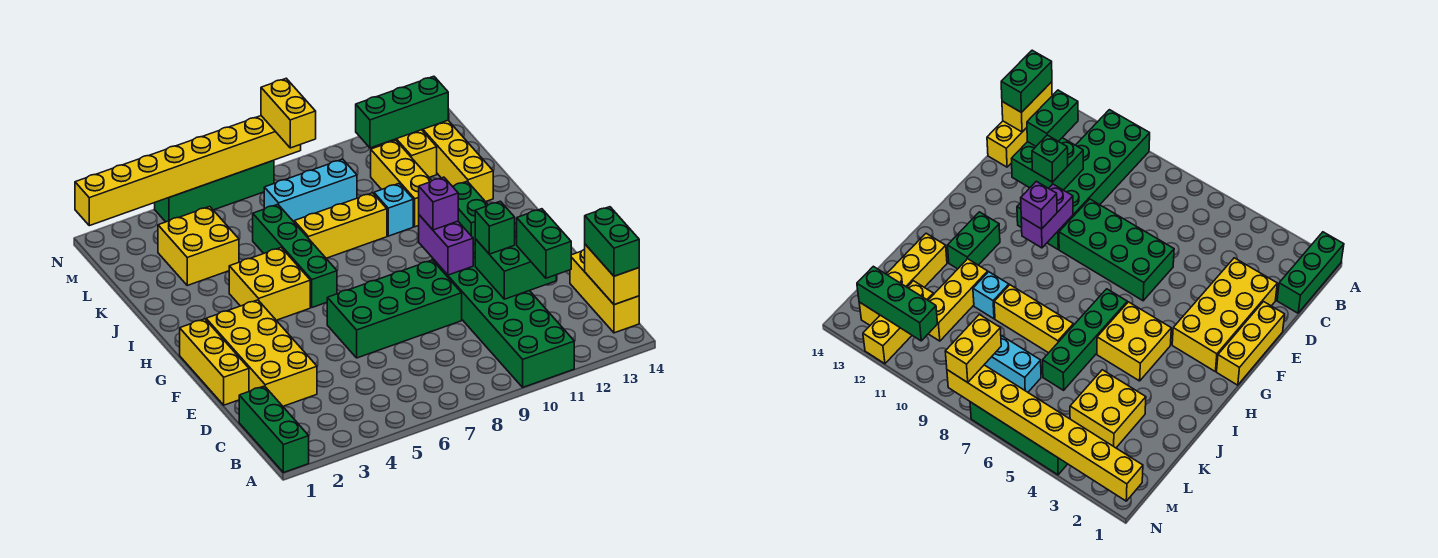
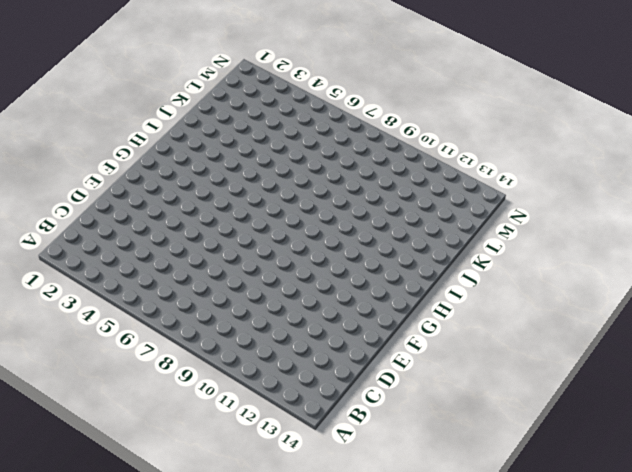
none -> green brick A1:C1 level 1
none -> green brick A10:F11 level 1
none -> yellow brick B14:D14 level 1

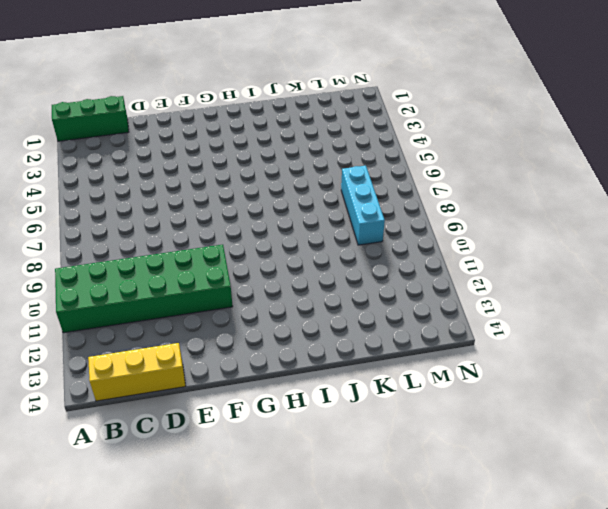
none -> yellow brick D2:G3 level 1
none -> yellow brick E1:G1 level 1
none -> green brick E6:F9 level 1

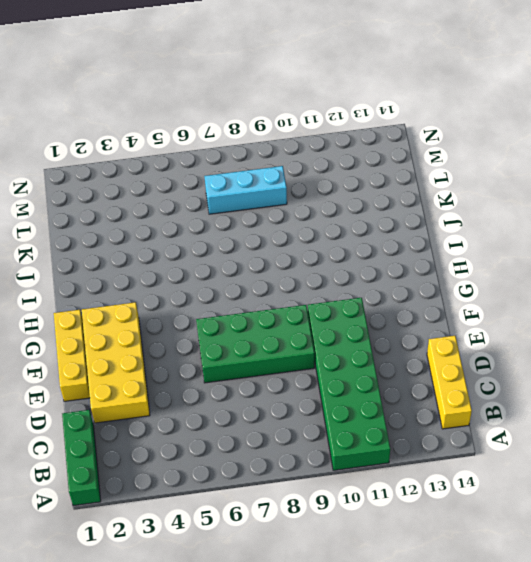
none -> yellow brick H4:I5 level 1
none -> green brick H6:K6 level 1
none -> green brick H12:I12 level 1

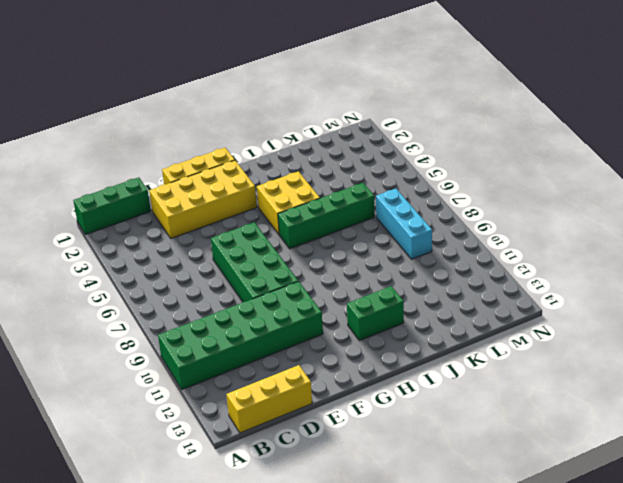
none -> yellow brick J7:J9 level 1
none -> cyan brick J10 level 1
none -> yellow brick J11:L11 level 1

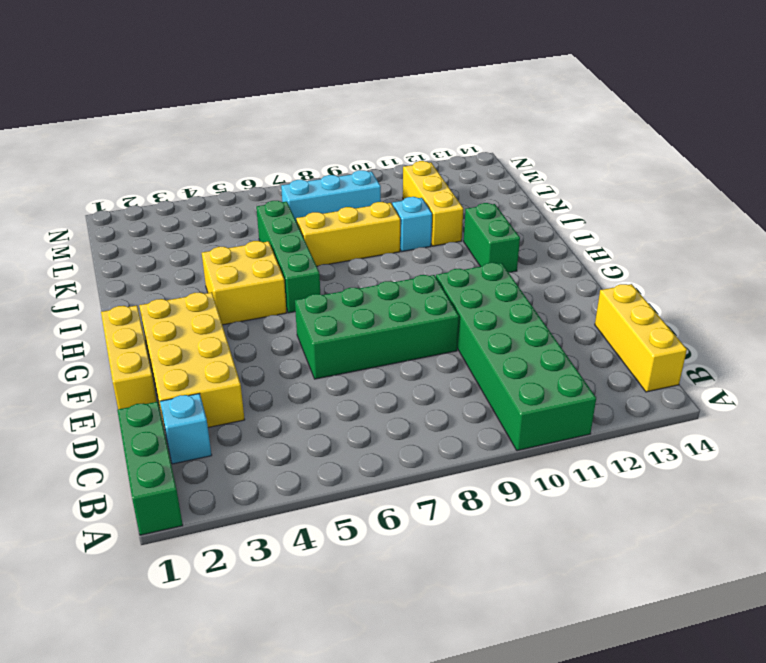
cyan brick C2 level 1 -> none
none -> yellow brick J13:M13 level 1
none -> yellow brick K3:L4 level 1
none -> yellow brick L12:N12 level 1

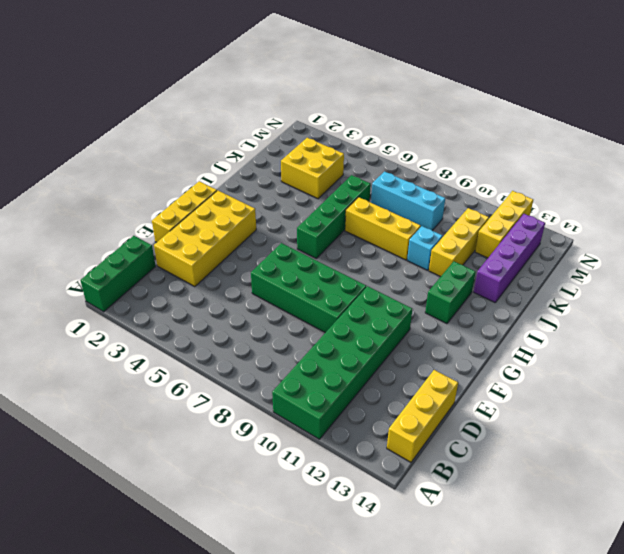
purple brick J13:M13 level 1 -> yellow brick J13:M13 level 1
none -> yellow brick H4:I5 level 1
none -> green brick N4:N7 level 1
none -> yellow brick B14:C14 level 2

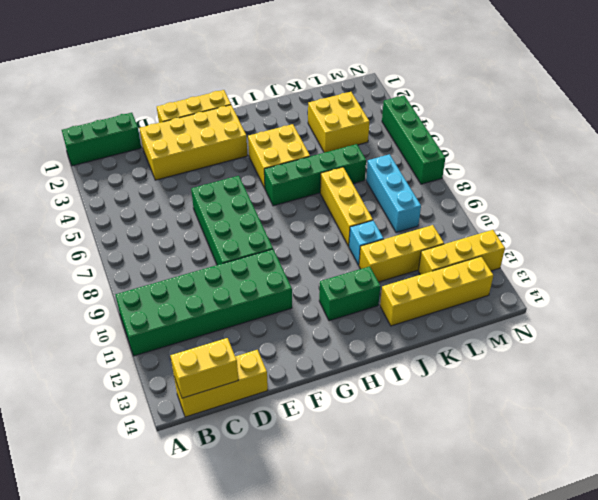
none -> green brick D11:E12 level 2
none -> purple brick F10:G10 level 2
none -> green brick M11:M13 level 2

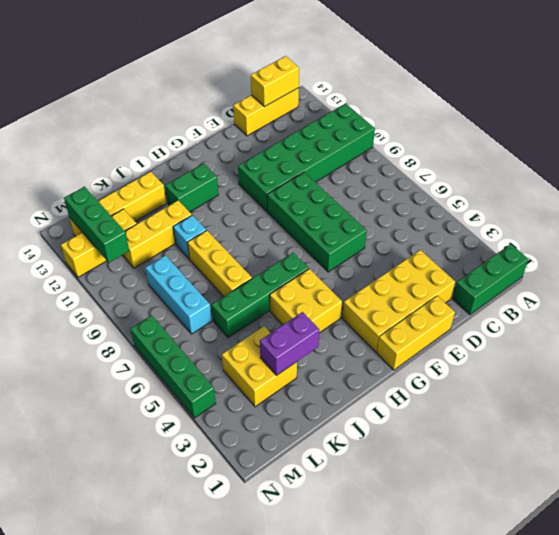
purple brick J3:K3 level 2 -> purple brick F10:G10 level 2
none -> green brick D11:E12 level 2
none -> yellow brick N1:N8 level 2
none -> green brick B14:C14 level 3

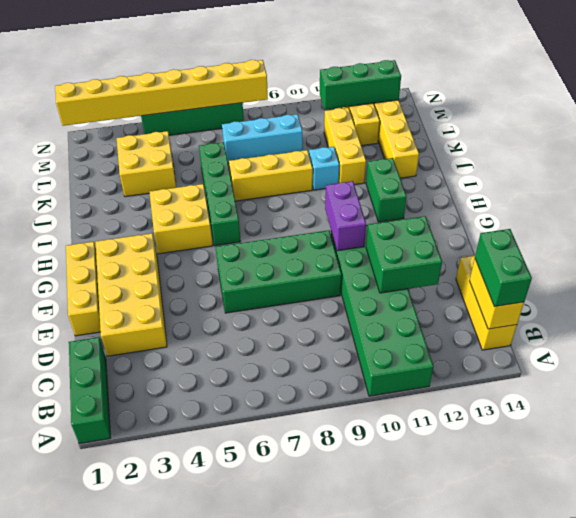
none -> green brick C12:D12 level 3
none -> green brick E11 level 3
none -> purple brick G10 level 3

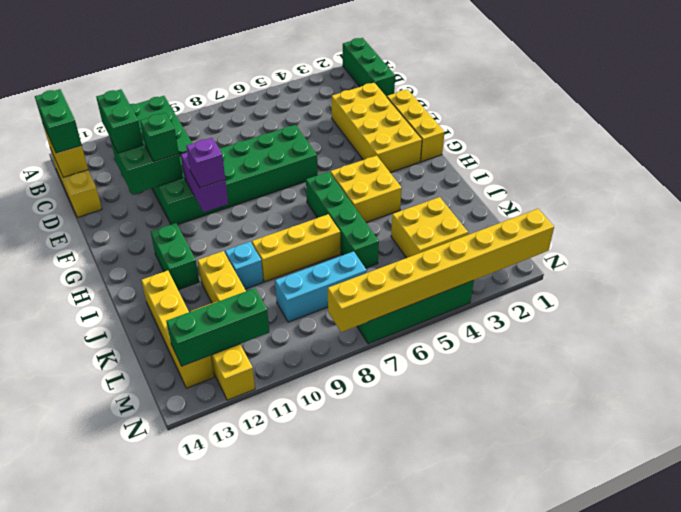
none -> yellow brick M8:N8 level 3

